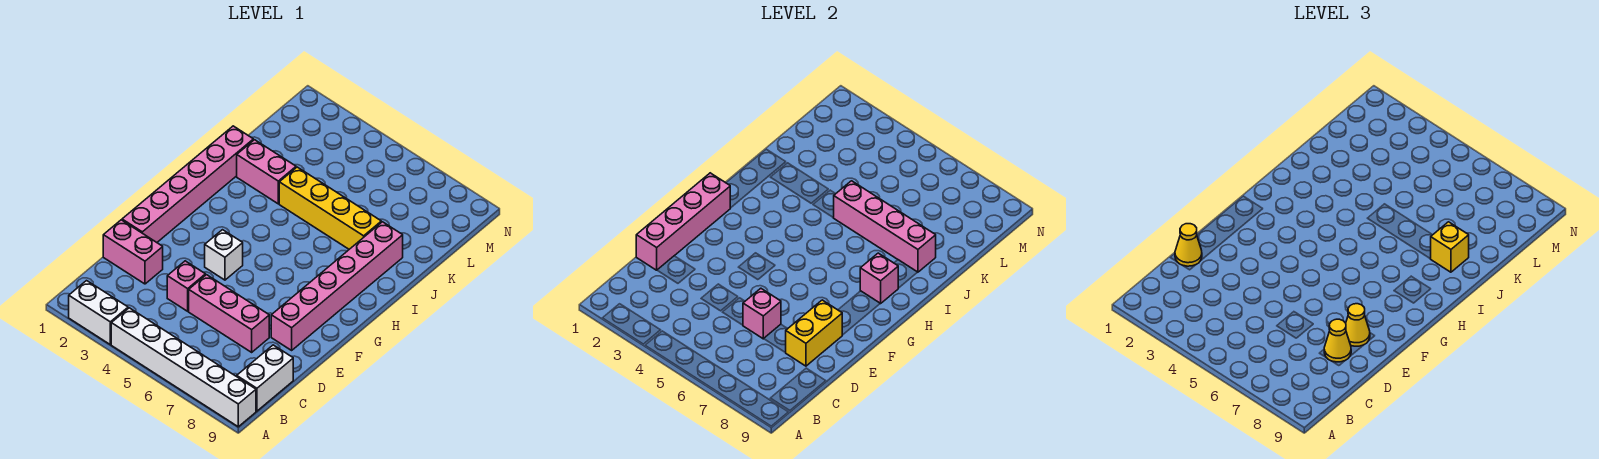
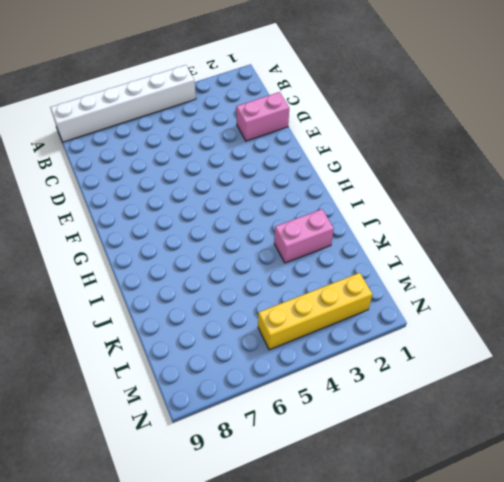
yellow brick M2:M5 level 1 -> yellow brick J4:J7 level 1
none -> white brick A2:A3 level 1
none -> white brick B9:C9 level 1
none -> pink brick D4 level 1

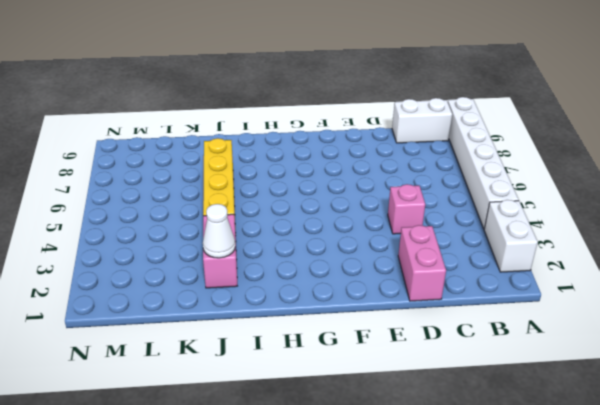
white cone J2 level 2 -> none
none -> pink brick D5:D7 level 1
none -> pink brick E1:J1 level 1
none -> pink brick E8:J8 level 1

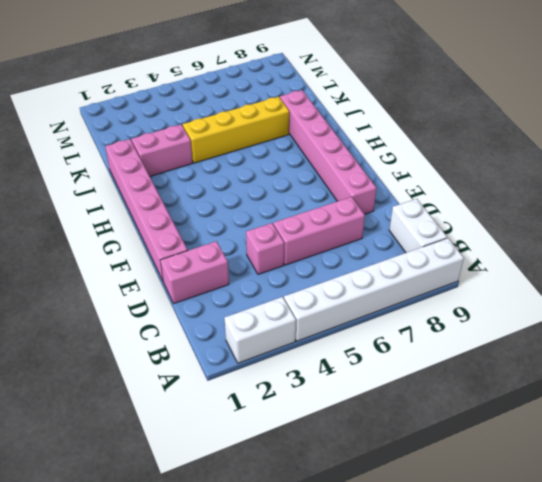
none -> white brick F4 level 1
none -> pink brick D1:G1 level 2
none -> pink brick D6 level 2

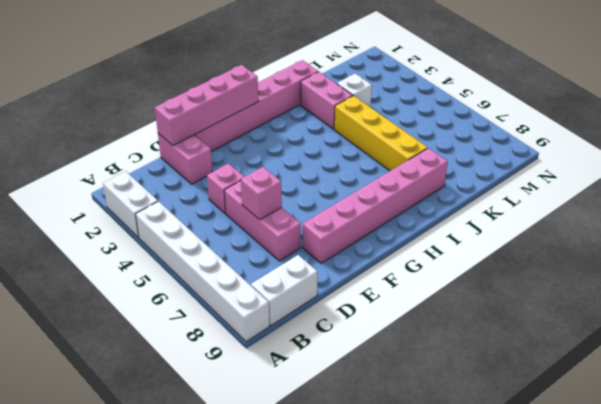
white brick K3 level 1 -> white brick F4 level 1
none -> yellow brick D8:E8 level 2
none -> pink brick H8 level 2
none -> pink brick J5:J8 level 2

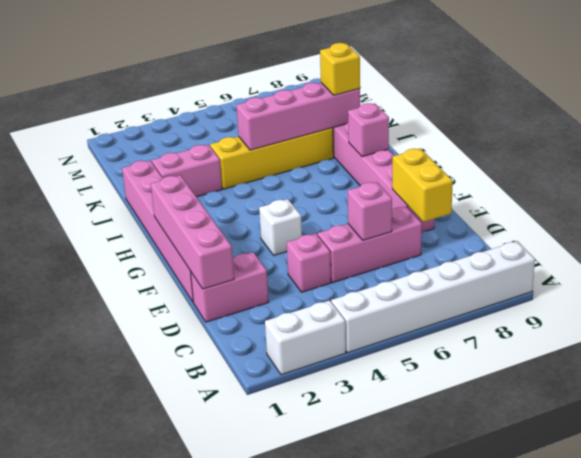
none -> white brick B9:C9 level 1
none -> yellow cone D1 level 3
none -> yellow cone D8 level 3

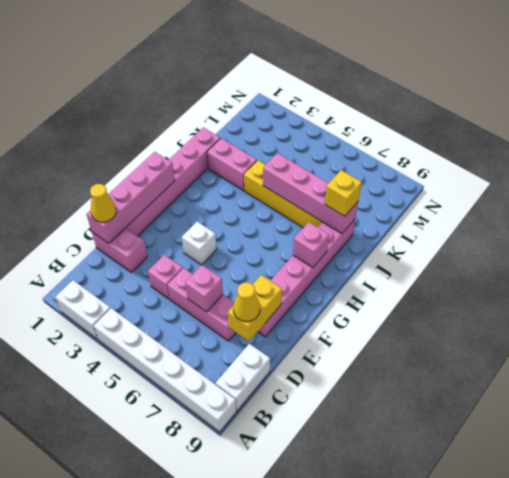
none -> yellow cone E8 level 3

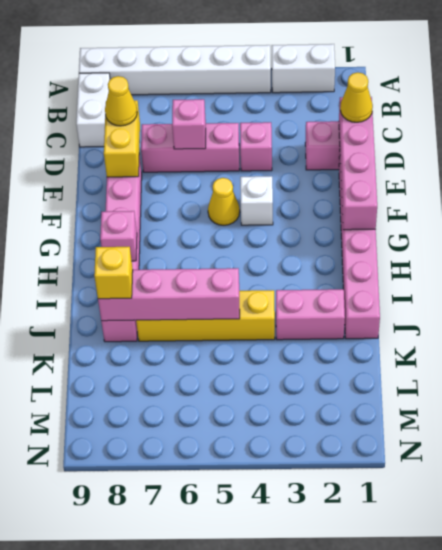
yellow cone F5 level 1 -> yellow cone E8 level 3

